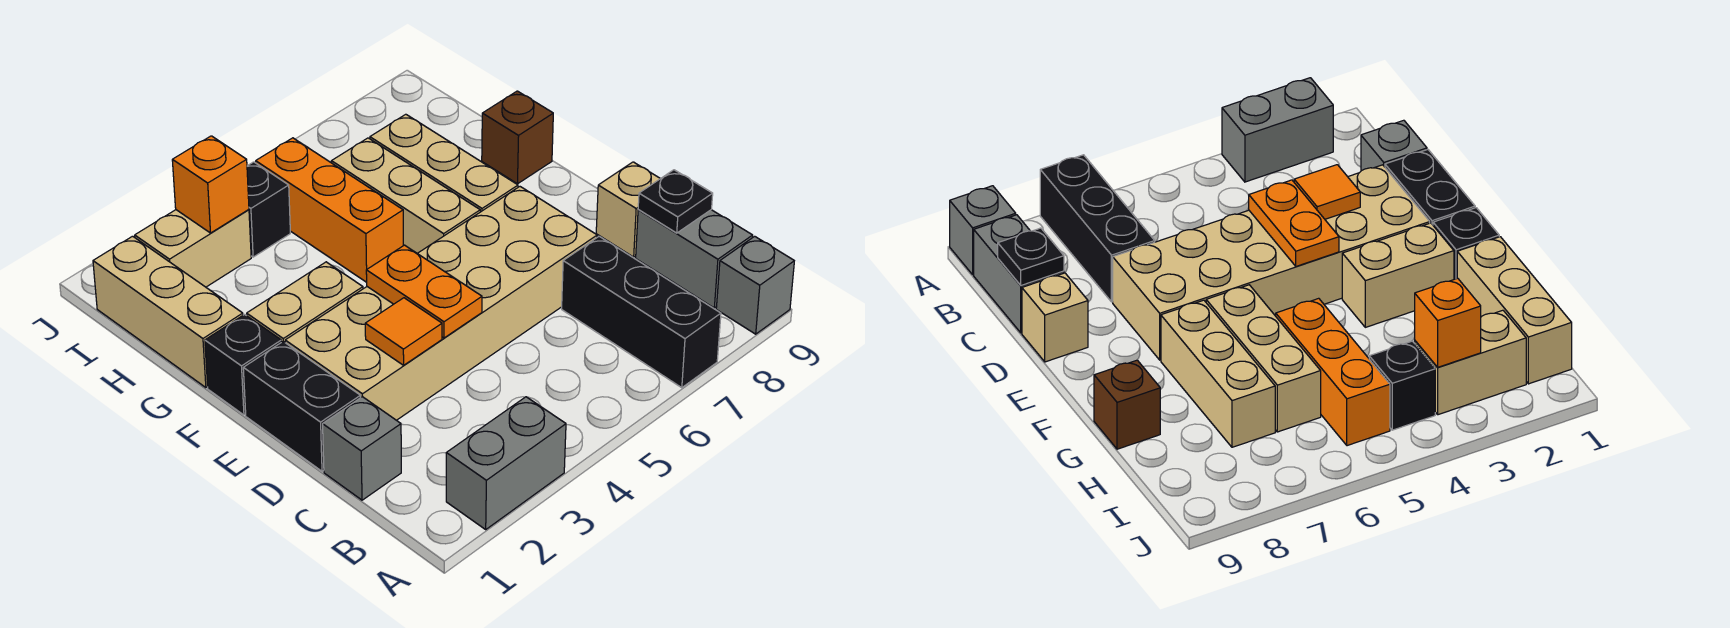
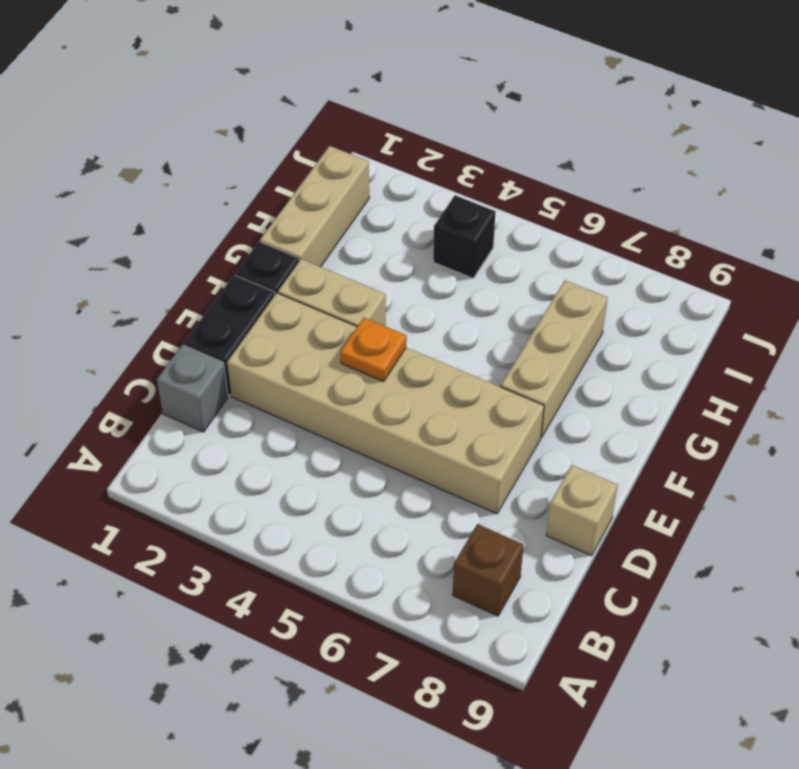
brown brick B8 level 1 -> brown brick G9 level 1
orange plate E4 level 2 -> orange plate D4:E4 level 2
none -> grey brick A2:A3 level 1
none -> black brick A7:C7 level 1
none -> grey brick A9 level 1

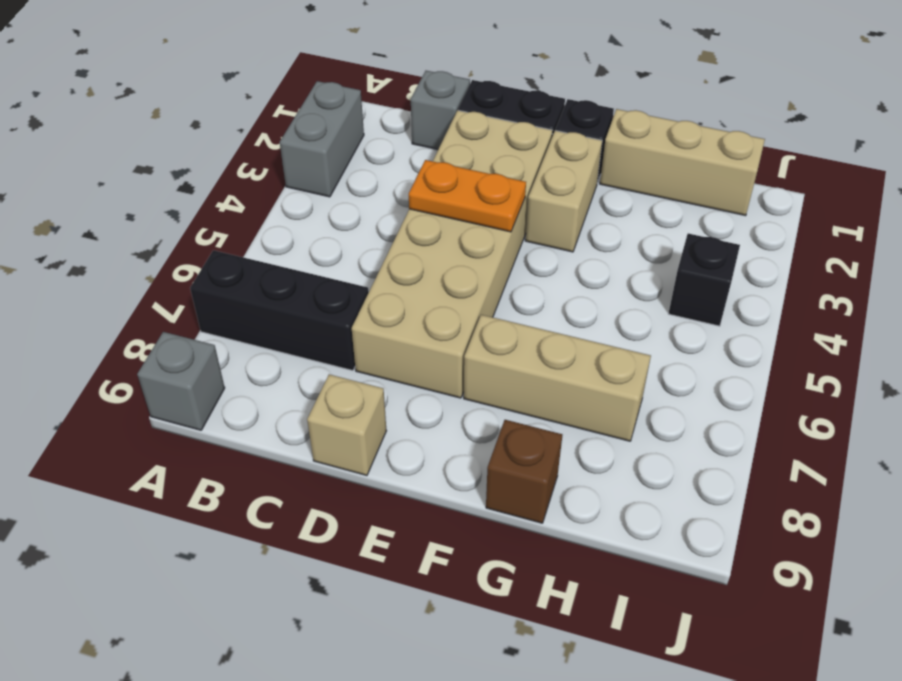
none -> grey brick B9:C9 level 1
none -> tan brick F6:H6 level 1
none -> orange brick G5:I5 level 1

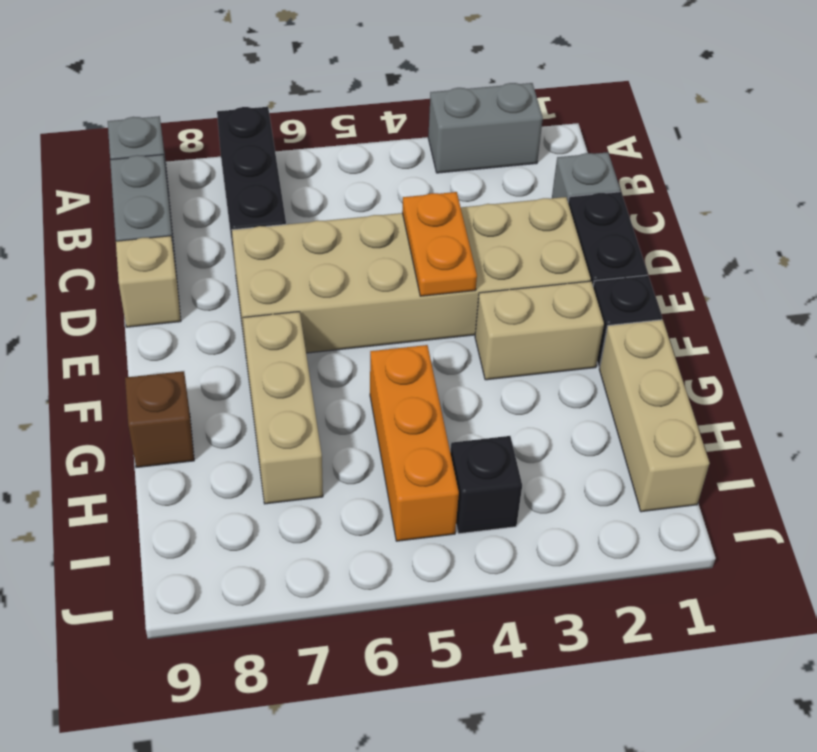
none -> tan brick F6:H6 level 1
none -> tan brick I2:I3 level 1
none -> black plate C9 level 2

